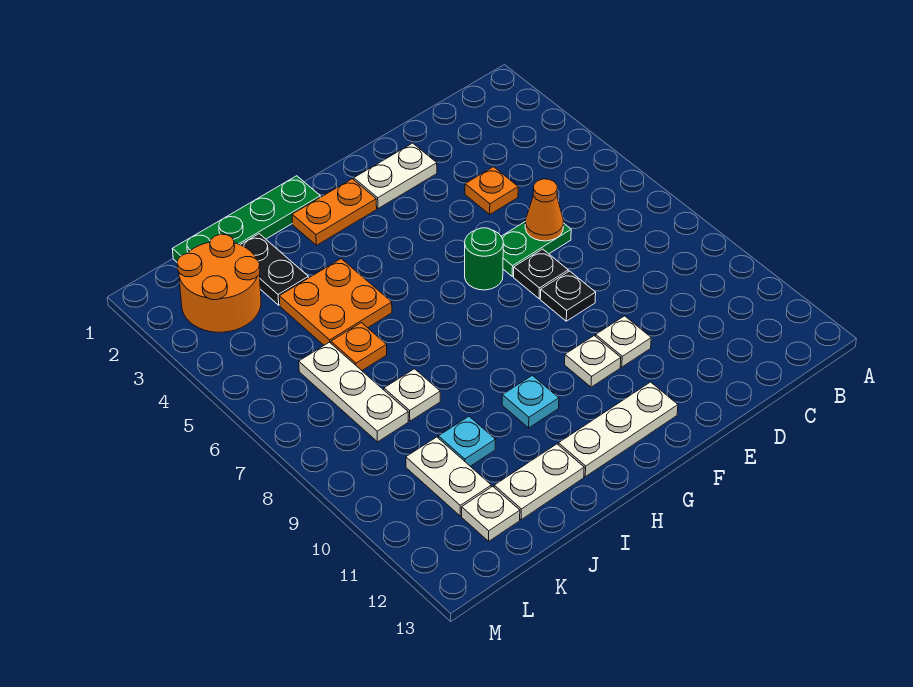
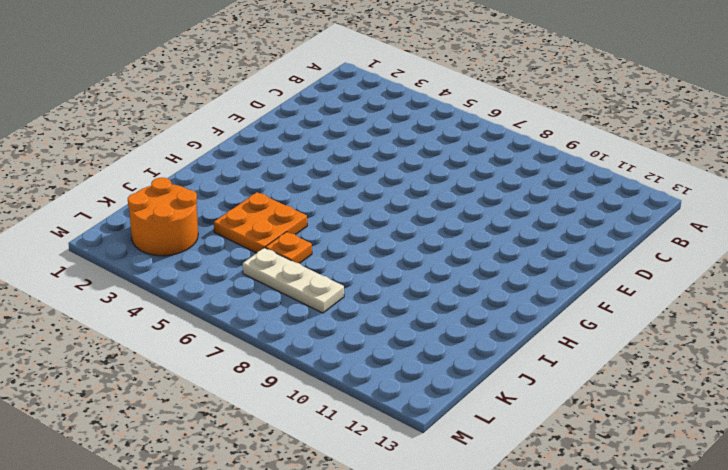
none -> orange plate D4 level 1
none -> green plate D6:E6 level 1
none -> white plate E2:F2 level 1

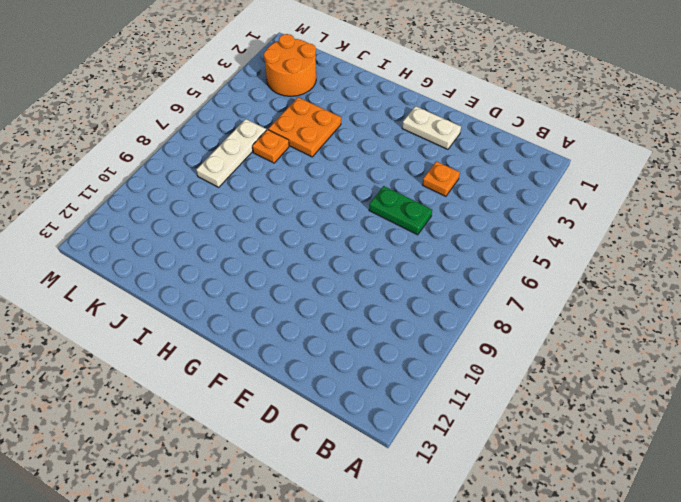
none -> black plate E7 level 1
none -> black plate E8 level 1
none -> white plate E10 level 1

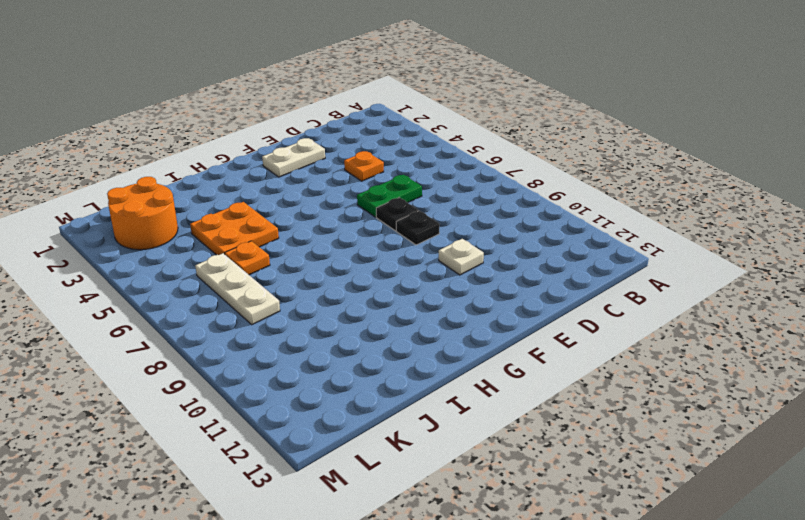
none -> green round brick F6 level 1
none -> white plate F10 level 1
none -> white plate F12:H12 level 1

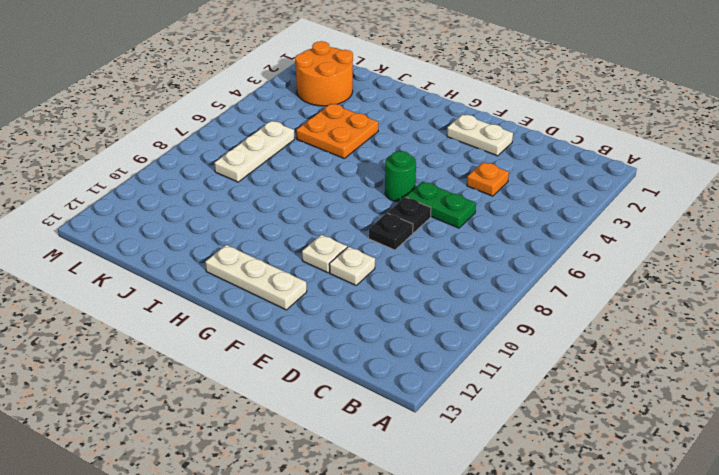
none -> orange plate G2:H2 level 1
none -> green plate H1:K1 level 1
none -> cyan plate H10 level 1

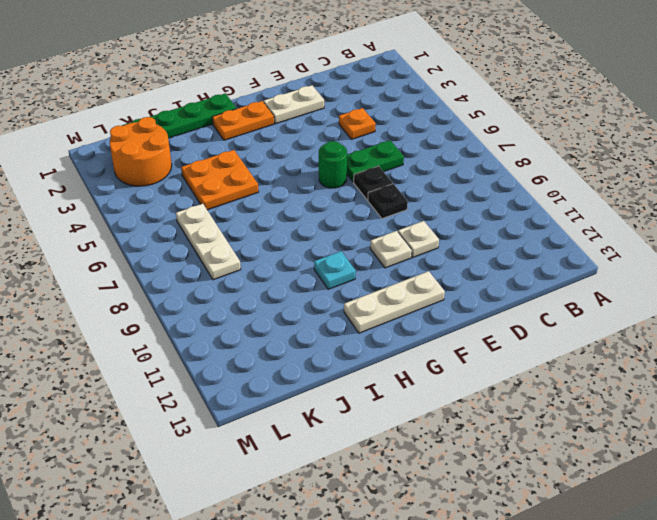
none -> white plate I12:J12 level 1
none -> black plate J2:J3 level 1
none -> orange plate J6 level 1

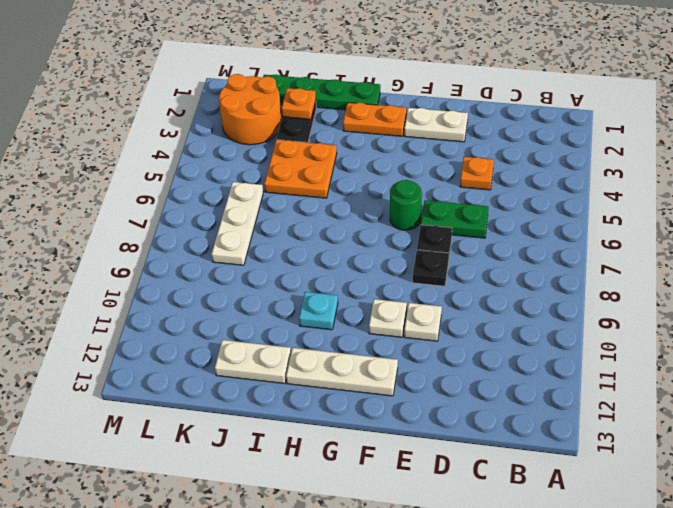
orange plate J2 level 2 -> orange plate J6 level 1
none -> white plate J8 level 1
none -> cyan plate J10 level 1
none -> white plate K10:K11 level 1

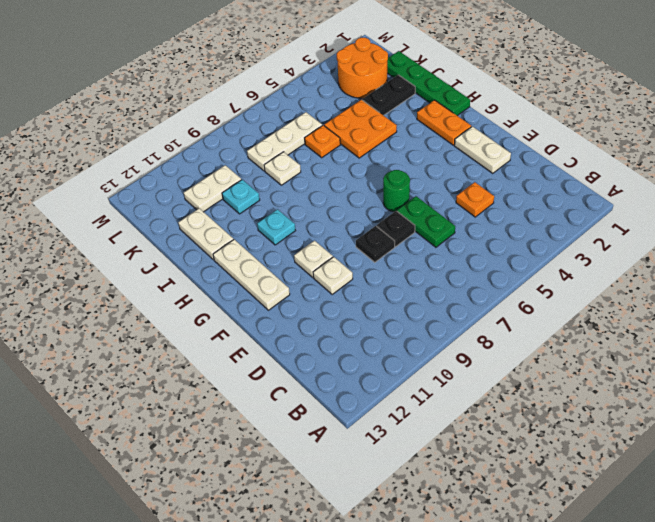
none -> white plate K12 level 1
none -> orange cone D6 level 2

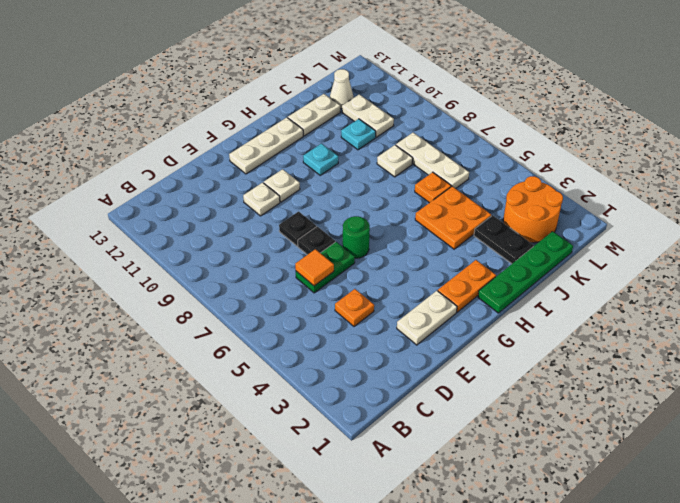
orange tile D6 level 2 -> orange cone D6 level 2
white cone K12 level 1 -> white plate K12 level 1

